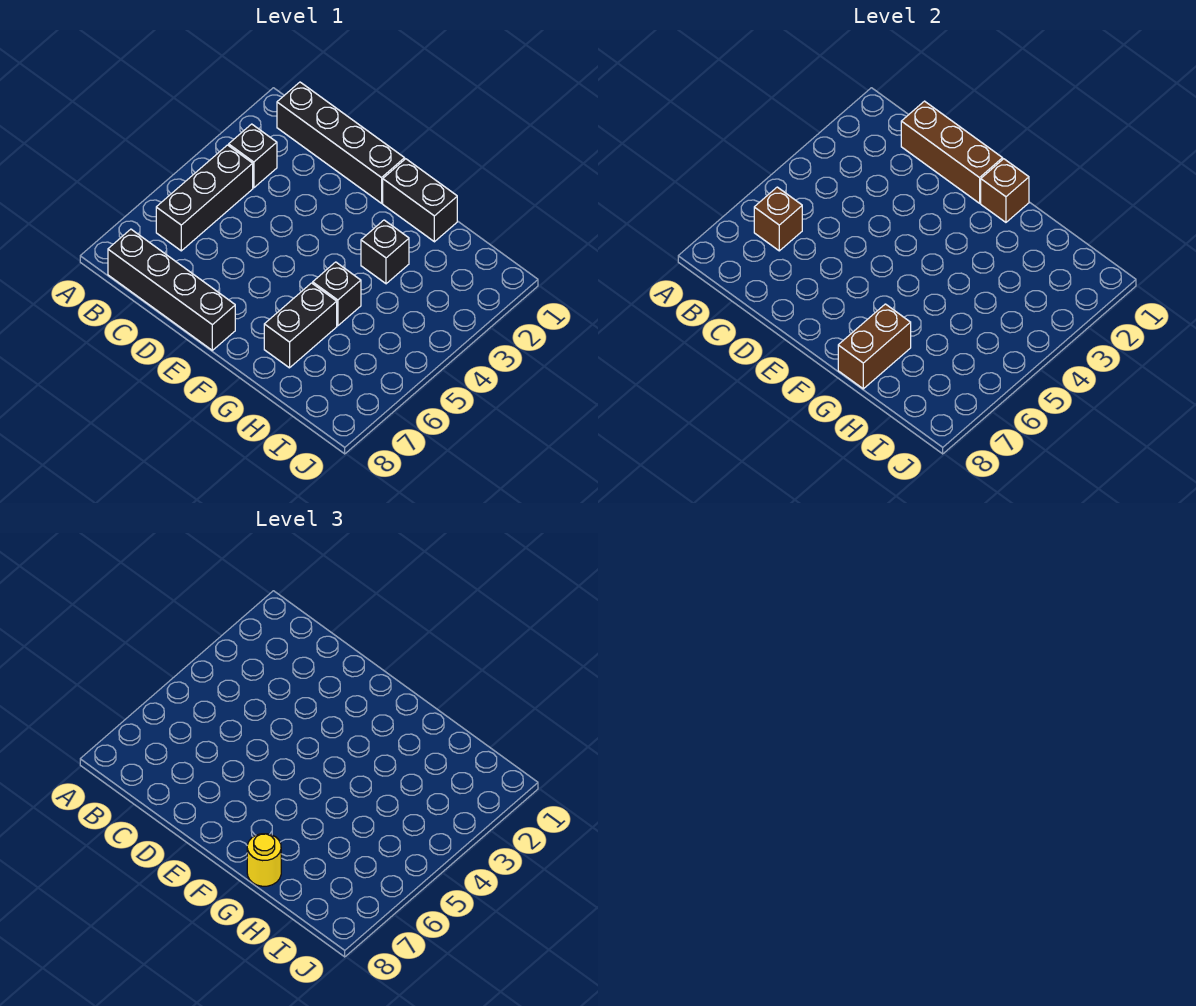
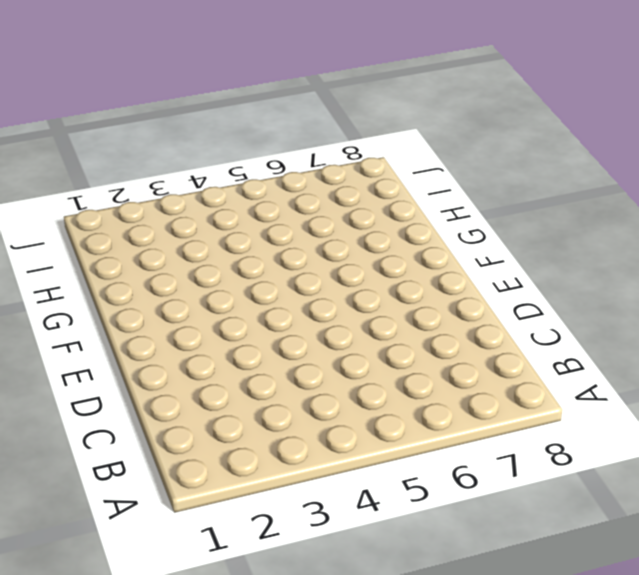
none -> black brick B1:E1 level 1
none -> black brick B3 level 1
none -> black brick B4:B6 level 1

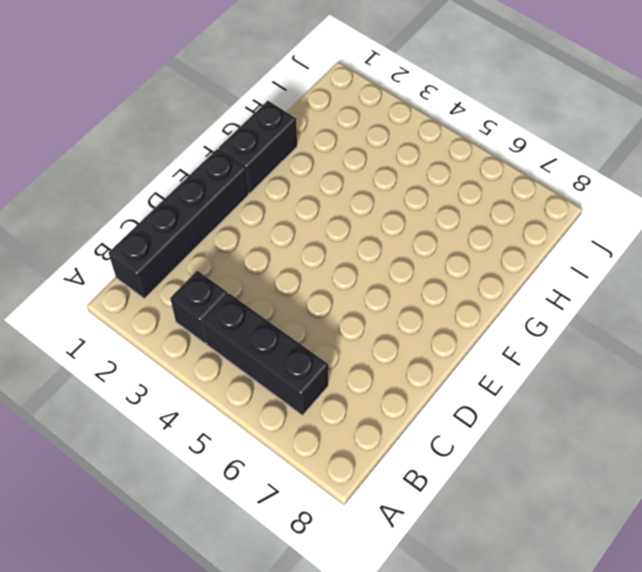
none -> black brick B8:E8 level 1
none -> black brick G3 level 1
none -> black brick G5 level 1

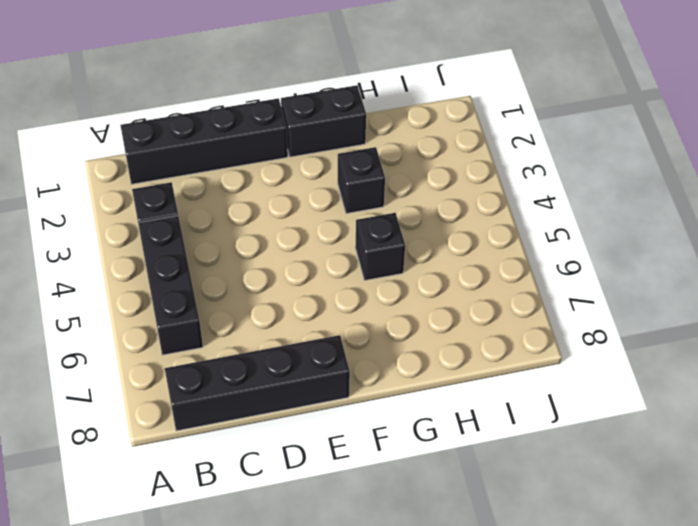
none -> black brick G6:G7 level 1
none -> brown brick B6 level 2
none -> brown brick C1:E1 level 2

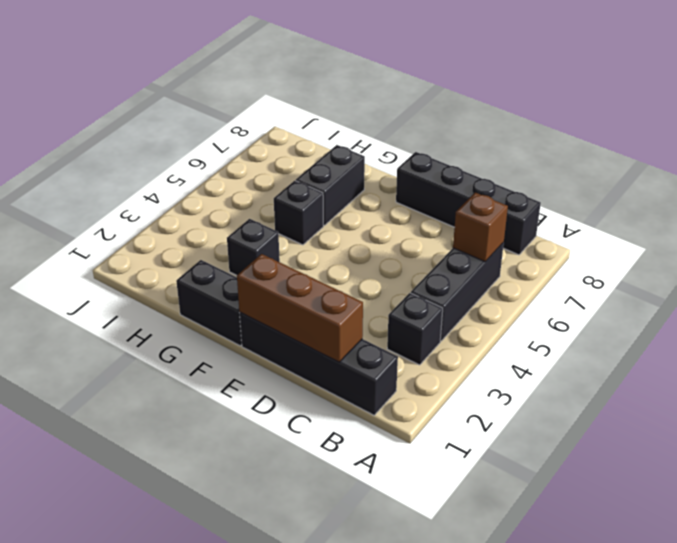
none -> brown brick F1 level 2
none -> brown brick G7:G8 level 2
none -> yellow round brick G8 level 3

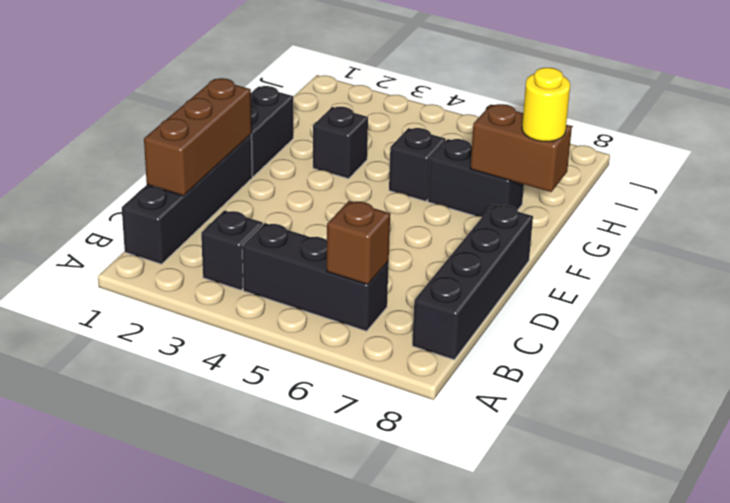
none -> brown brick F1 level 2

